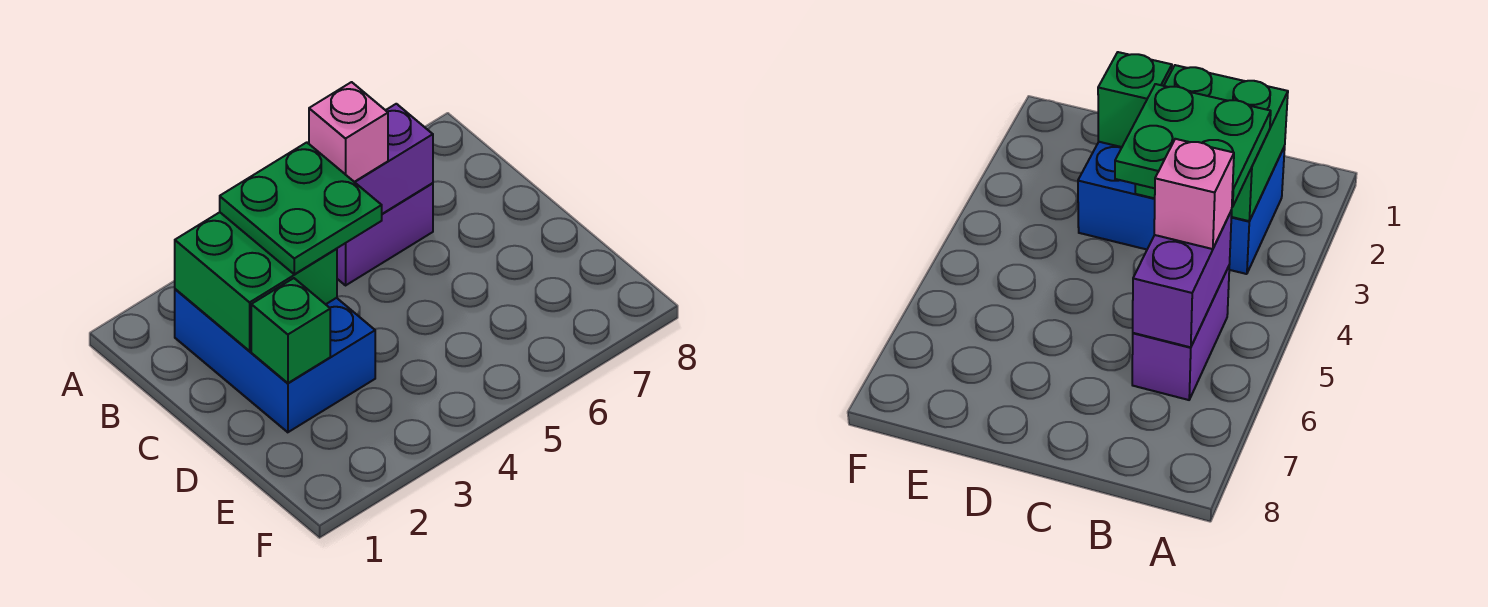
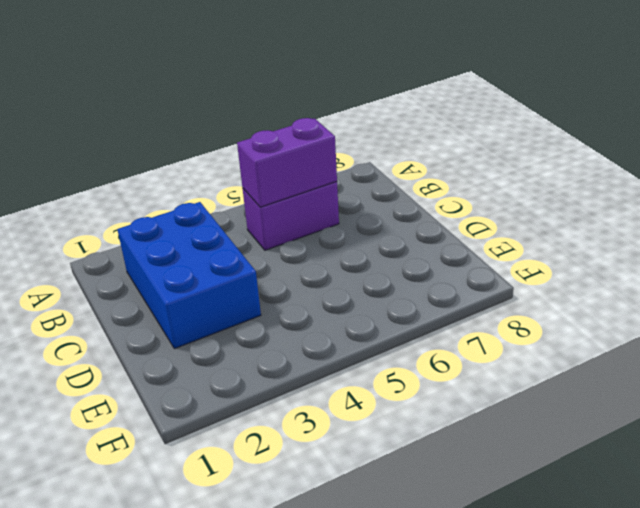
none -> green brick B2:C3 level 2
none -> green brick D2 level 2

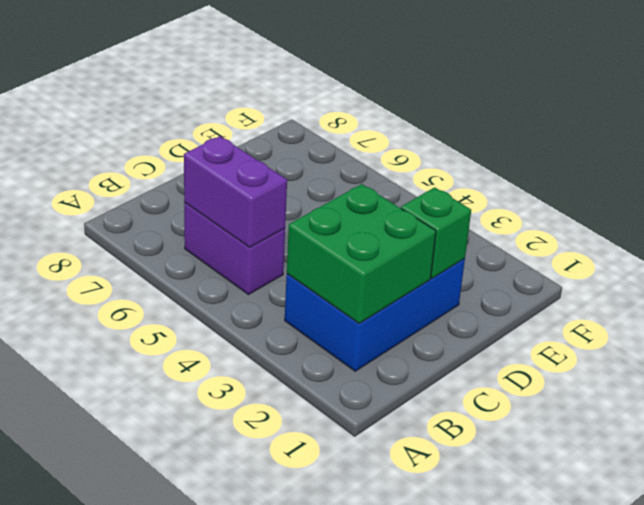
none -> green plate B3:C4 level 3
none -> pink brick B5 level 3

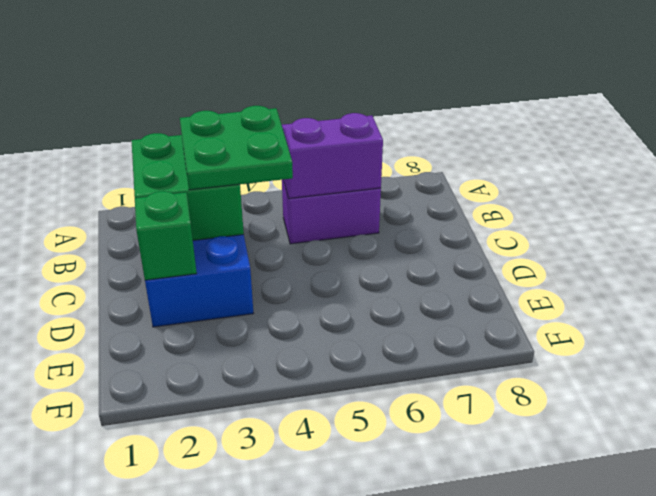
none -> pink brick B5 level 3

